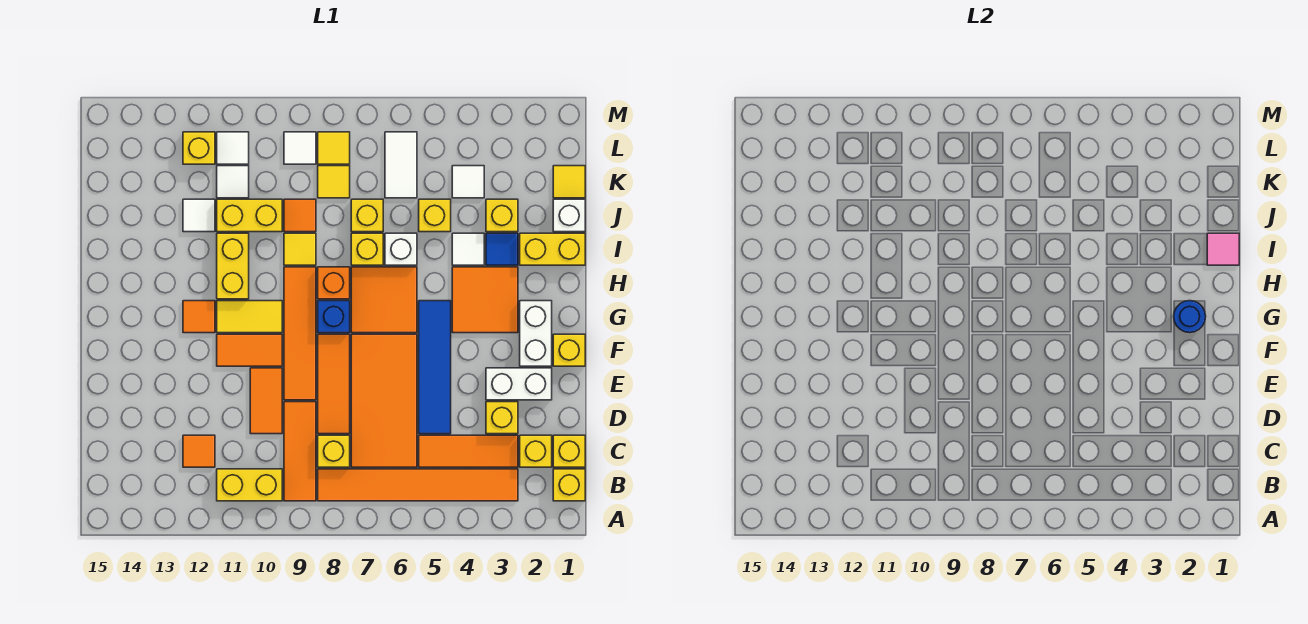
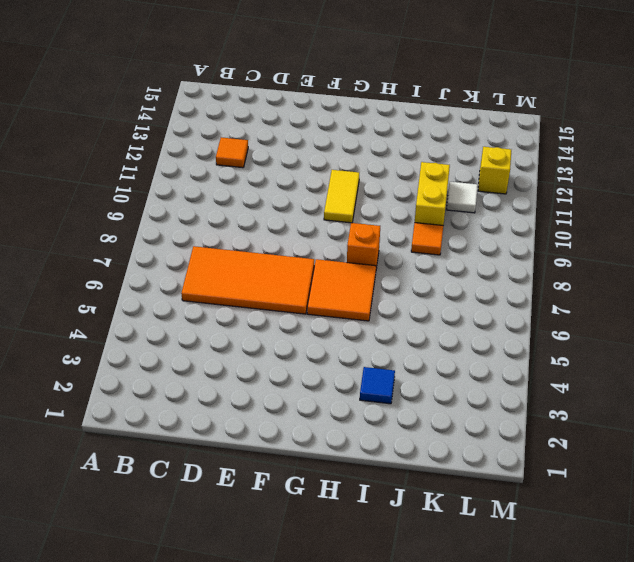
none -> yellow brick B1 level 1
none -> orange tile B3:B8 level 1
none -> orange tile B9:D9 level 1
none -> yellow brick B10:B11 level 1

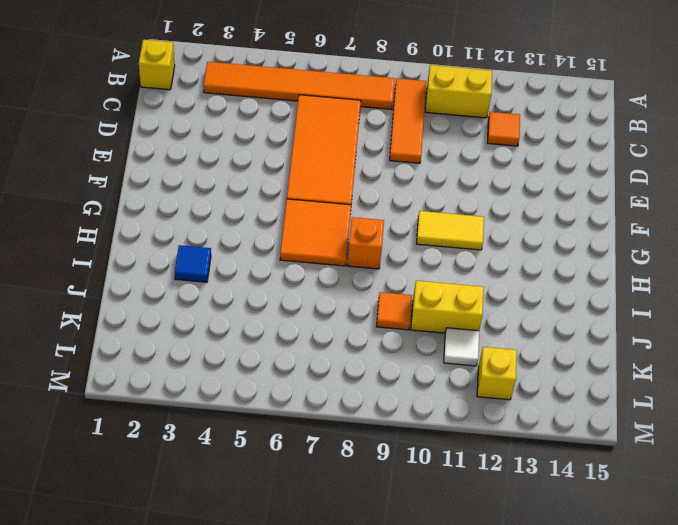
none -> yellow brick C1 level 1
none -> yellow brick C2 level 1
none -> orange tile C3:C5 level 1
none -> yellow brick C8 level 1

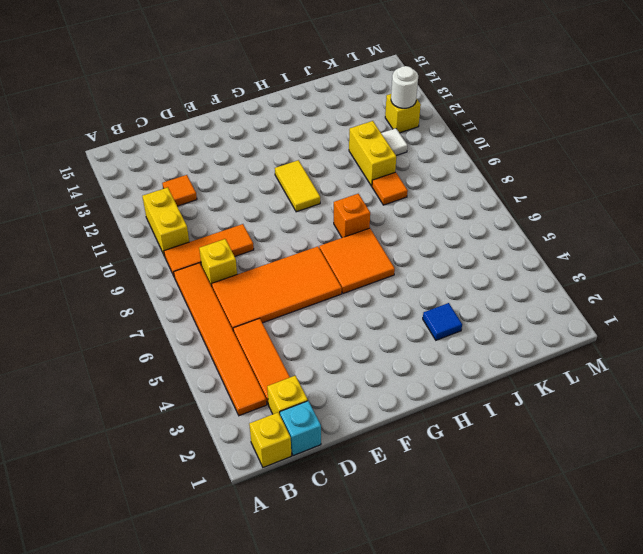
cyan brick C1 level 1 -> yellow brick C1 level 1
white round brick L12 level 2 -> none
none -> yellow brick D3 level 1
none -> blue tile D5:G5 level 1
none -> orange tile D8:F8 level 1
none -> orange tile D10:E10 level 1

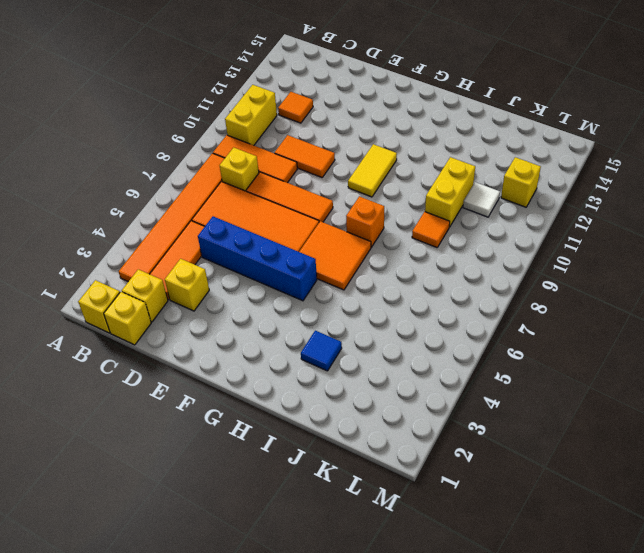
blue brick D5:G5 level 1 -> blue tile D5:G5 level 1
none -> white brick E2:E3 level 1
none -> orange tile E9:H9 level 1
none -> yellow brick F1 level 1
none -> white brick F2:G2 level 1

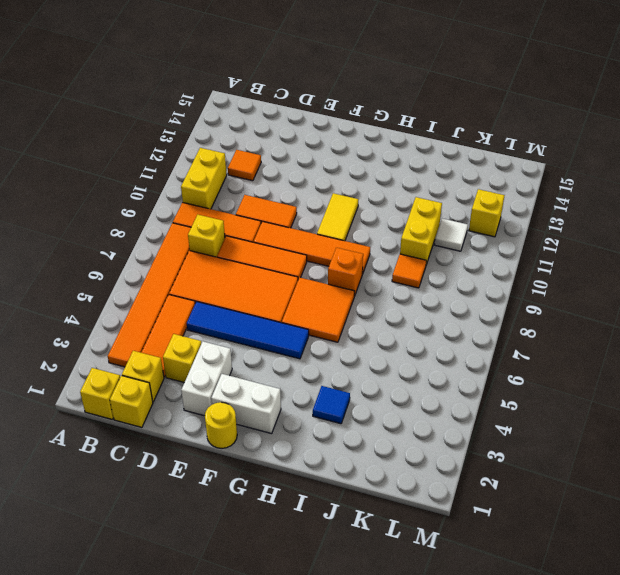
yellow round brick F1 level 1 -> yellow brick F1 level 1
none -> orange tile F10:F11 level 1
none -> orange tile G3:H4 level 1
none -> blue brick G8 level 1
none -> orange tile G12 level 1

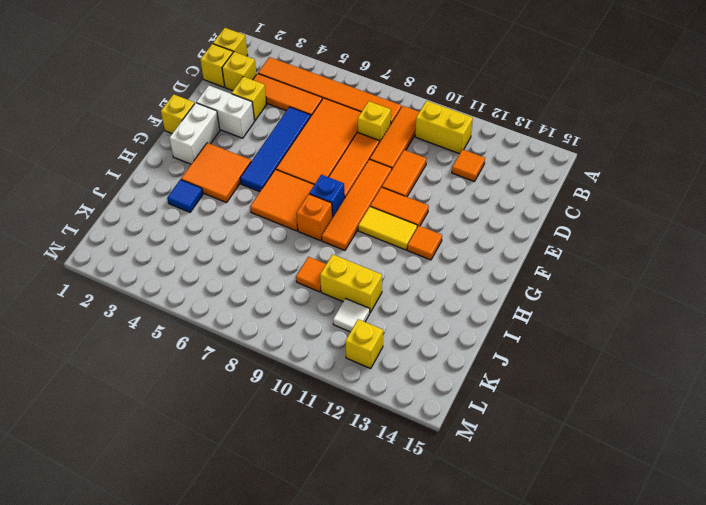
none -> yellow brick H11:I11 level 1
none -> yellow brick I1:I2 level 1
none -> white tile I4 level 1
none -> white brick I6 level 1

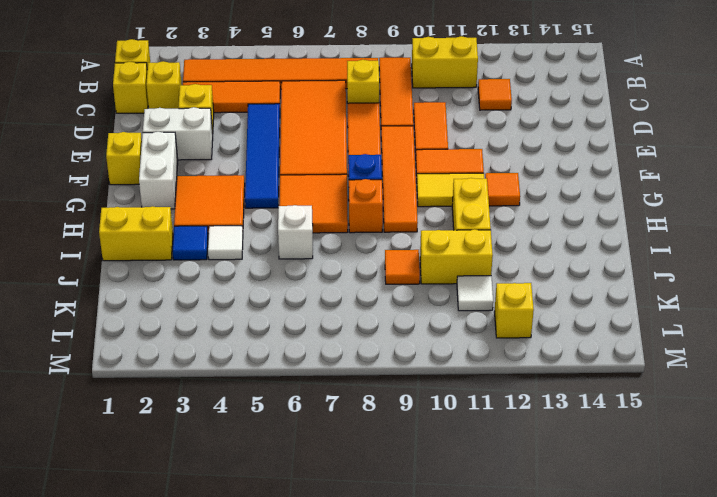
none -> yellow brick I7 level 1
none -> yellow tile I9 level 1
none -> white brick J1 level 1
none -> yellow brick J3 level 1

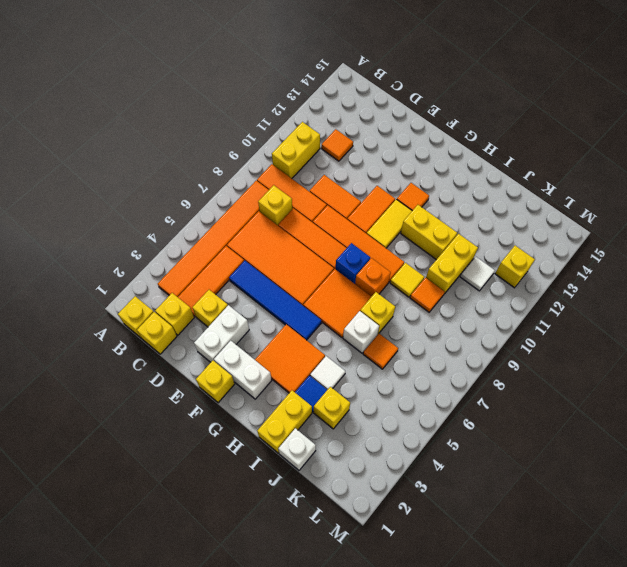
orange tile J6 level 1 -> none
none -> yellow brick J5 level 1
none -> yellow brick J7 level 1
none -> white tile J12 level 1
none -> yellow tile K1 level 1

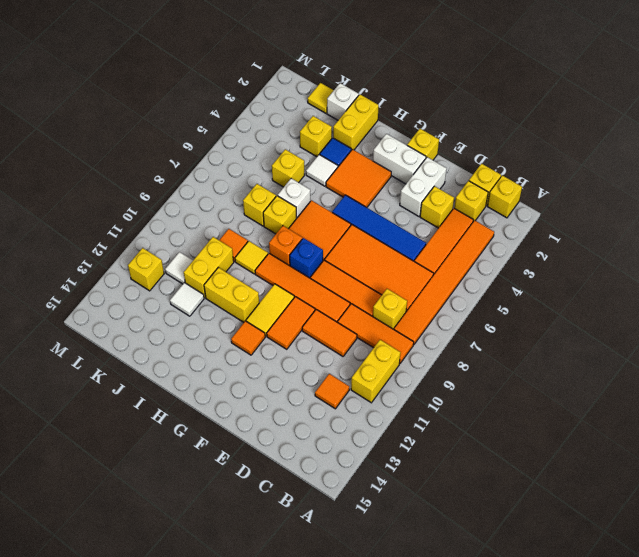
none -> white tile K4 level 1
none -> white tile K6:L6 level 1
none -> yellow tile K8 level 1
none -> yellow tile L8 level 1

